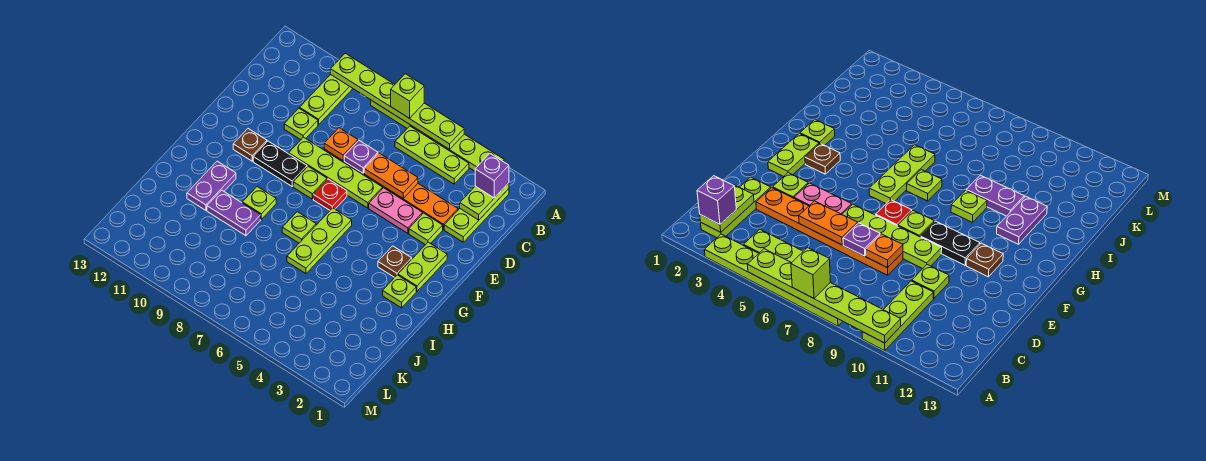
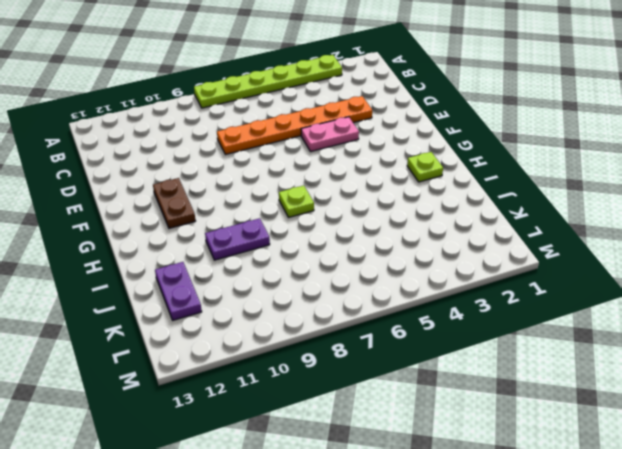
brown plate F11:G11 level 1 -> brown plate F11 level 1
purple plate J12:K12 level 1 -> purple plate H11:I11 level 1
none -> lime plate A10:C10 level 1
none -> lime plate B2:D2 level 1
none -> lime plate B4:B6 level 1

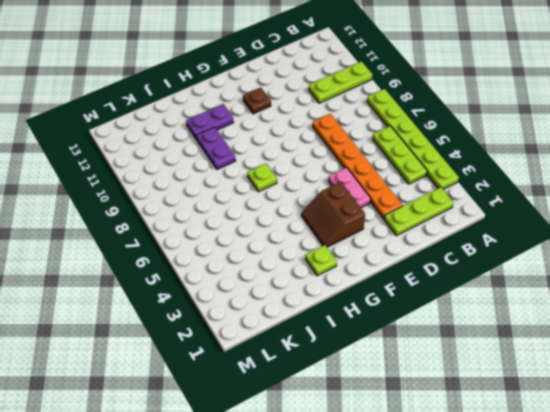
brown slope F3:G4 level 1 top F -> brown plate G3 level 1
none -> lime plate D10 level 1
none -> lime plate E3 level 1
none -> lime plate E6:E9 level 1

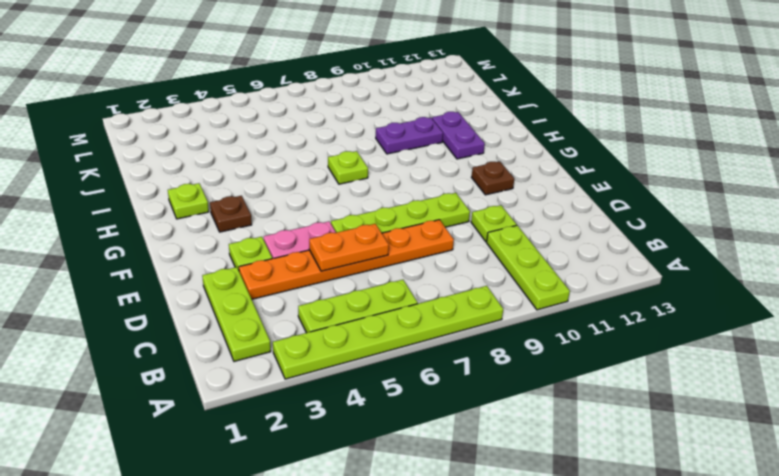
none -> lime plate F2:G2 level 1
none -> red plate F7 level 1
none -> lime plate F8 level 1

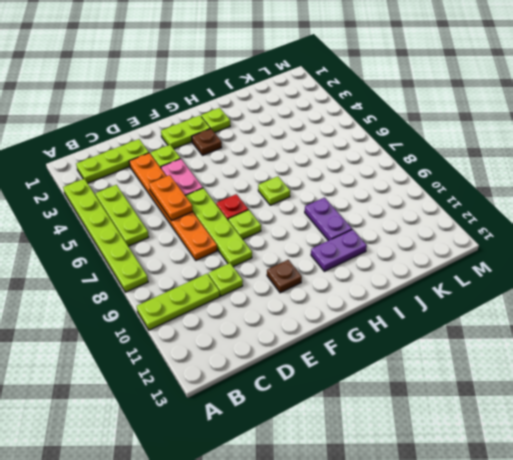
none -> black plate F9:F10 level 1
none -> lime plate G6:I6 level 1
none -> lime plate H9 level 1

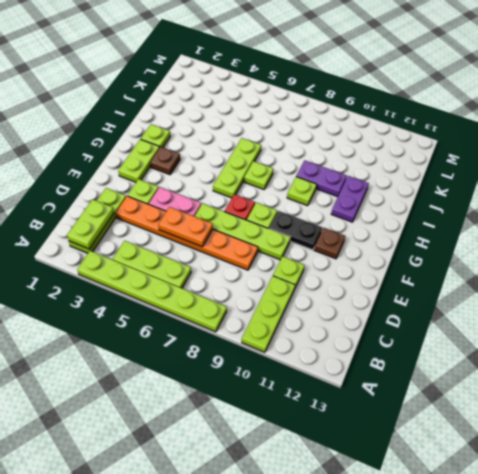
none -> lime plate A5:A10 level 2
none -> purple plate D7 level 2
none -> orange plate D8 level 2

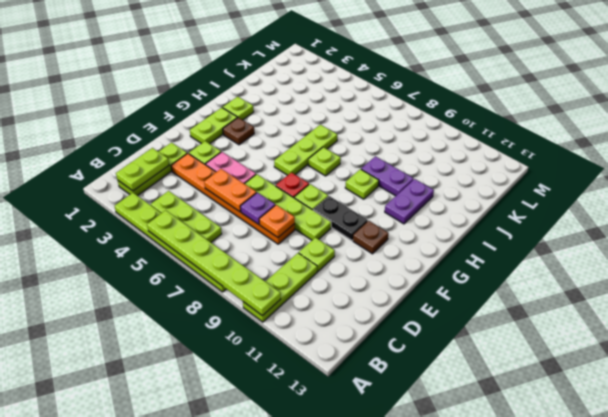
none -> lime brick A7 level 3
none -> purple brick B2 level 3

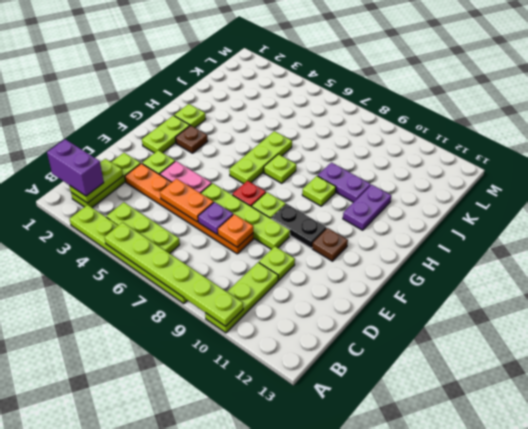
purple brick B1:B2 level 3 -> purple brick B2 level 3
none -> lime brick A7 level 3

